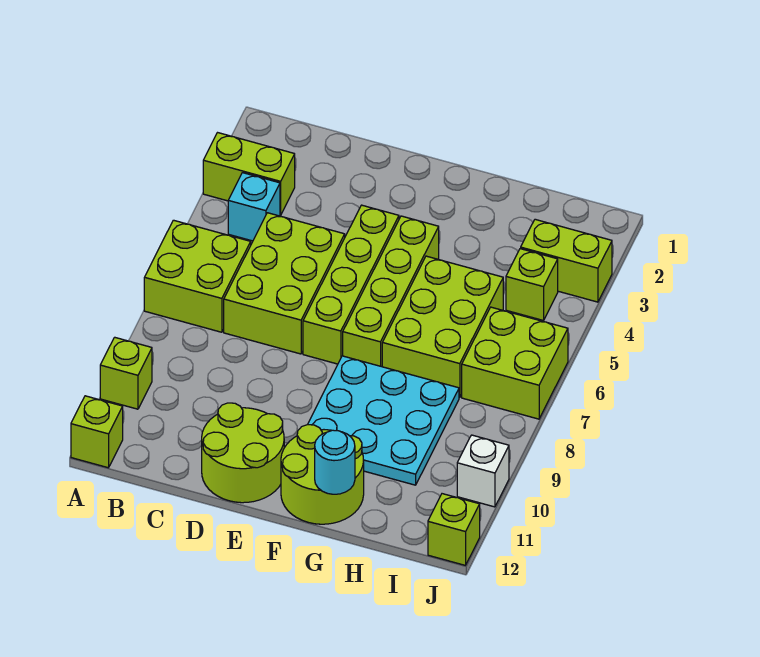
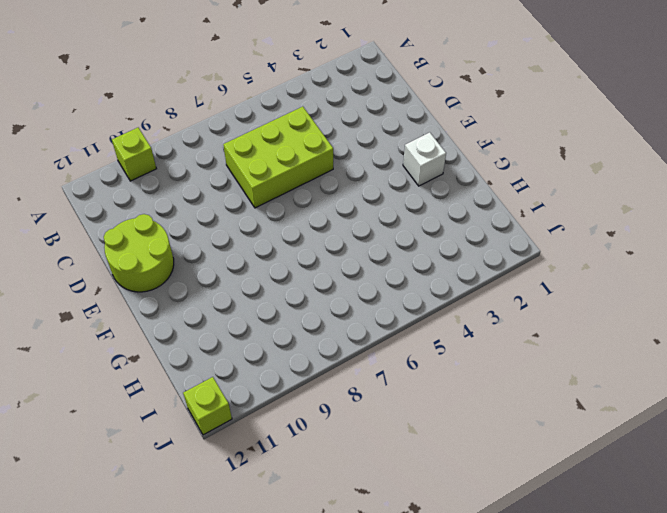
white brick F2 level 1 -> white brick J10 level 1
none -> lime brick A3:B3 level 1
none -> lime brick A6:B7 level 1
none -> lime brick A12 level 1

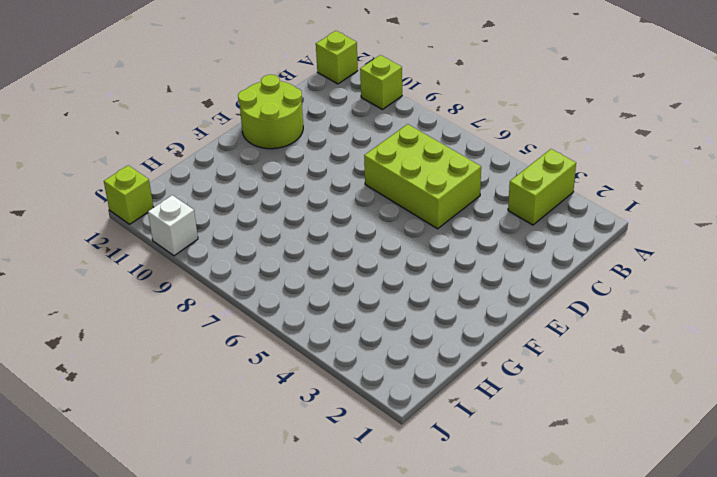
none -> lime brick A6:B7 level 1
none -> cyan brick B4 level 1
none -> lime brick E4:E7 level 1

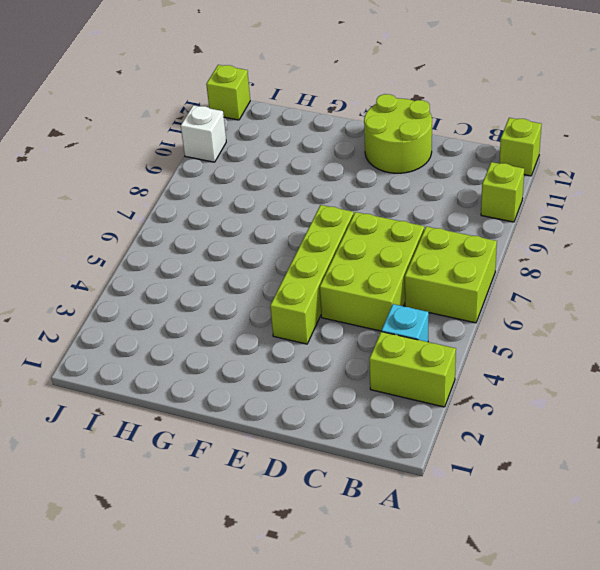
none -> lime brick F4:F7 level 1
none -> cyan plate F8:H10 level 1
none -> lime round brick F11:G12 level 1

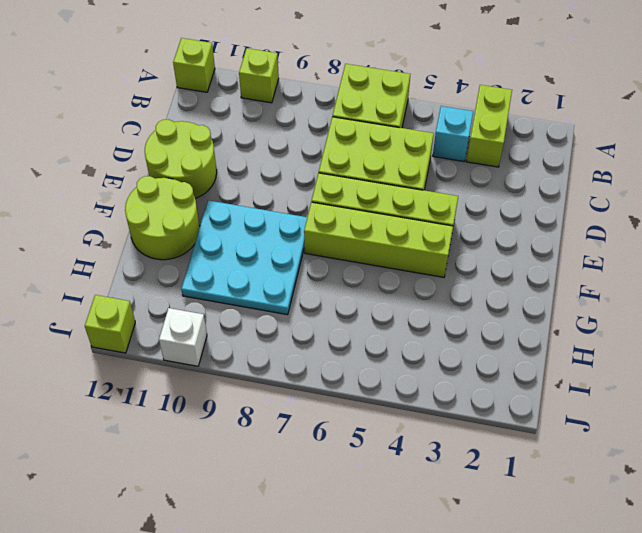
none -> lime brick G5:H7 level 1
none -> lime brick I3:J3 level 1
none -> lime brick I4 level 1

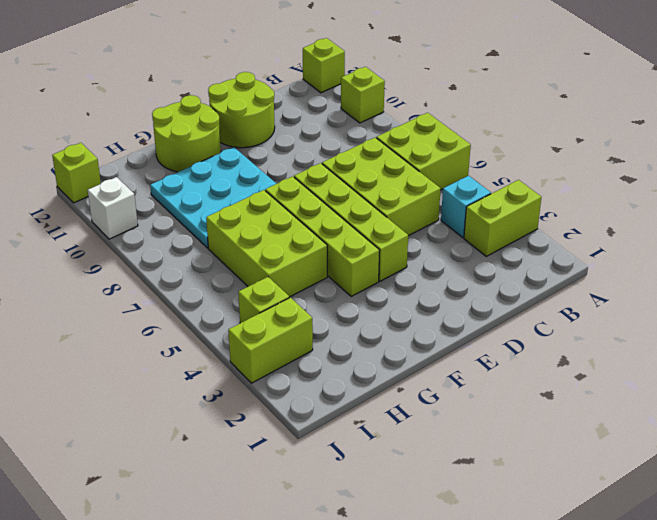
none -> lime brick I6:J7 level 1
none -> cyan round brick G12 level 2

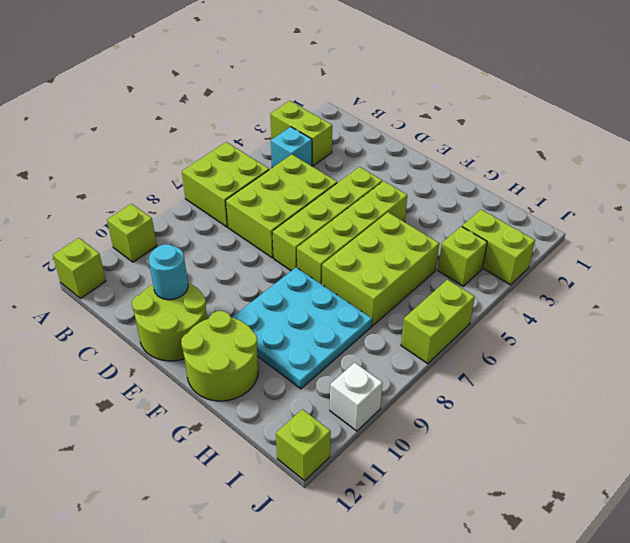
cyan round brick D11 level 2 -> cyan round brick G12 level 2
lime brick J6:J7 level 1 -> lime brick I6:J7 level 1

